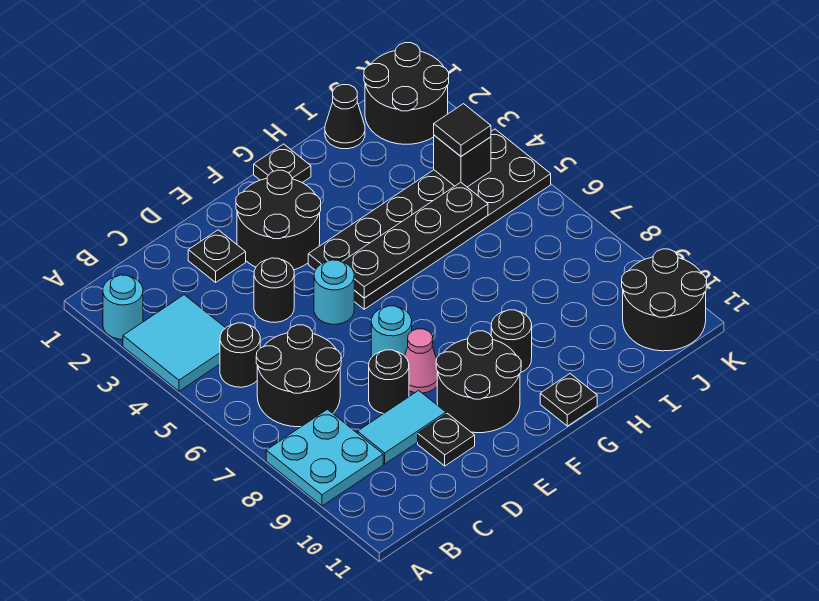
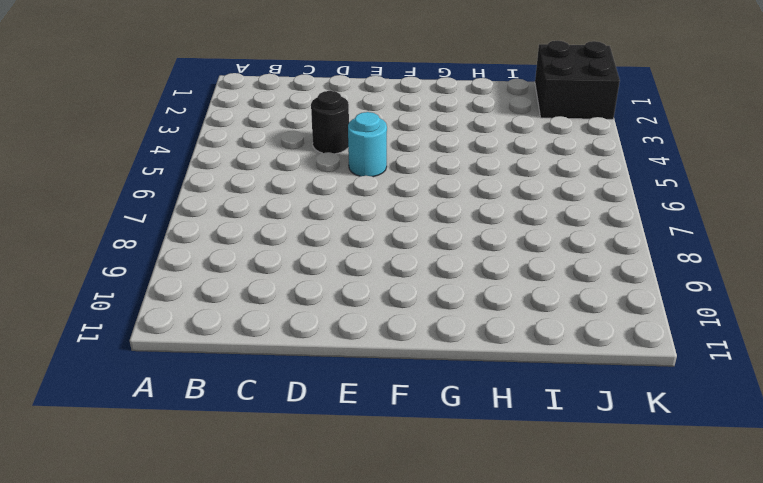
black brick J1:K2 level 1 -> black round brick J1:K2 level 1
none -> cyan round brick A2 level 1
none -> cyan tile A3:B4 level 1
none -> cyan plate A8:B9 level 1

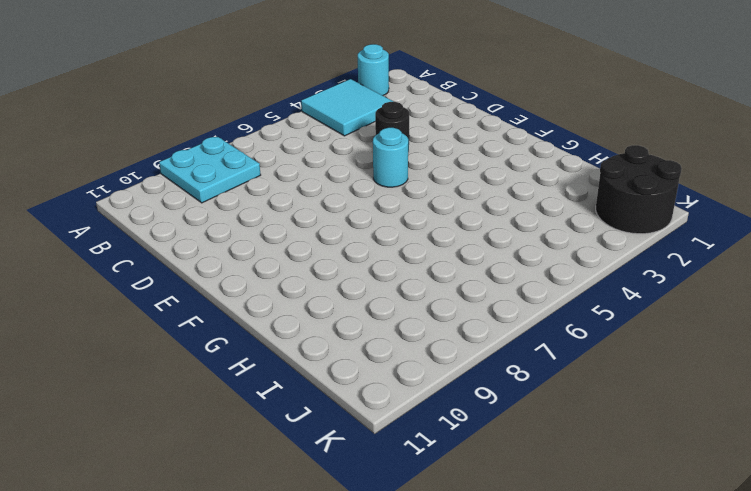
none -> black round brick B5 level 1
none -> black round brick B6:C7 level 1
none -> cyan tile C9:D9 level 1

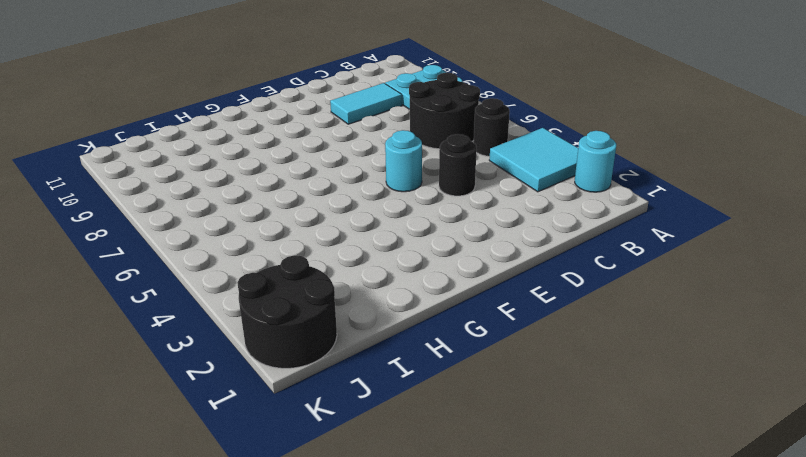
none -> black plate D2 level 1
none -> black round brick D8 level 1
none -> black plate D10 level 1

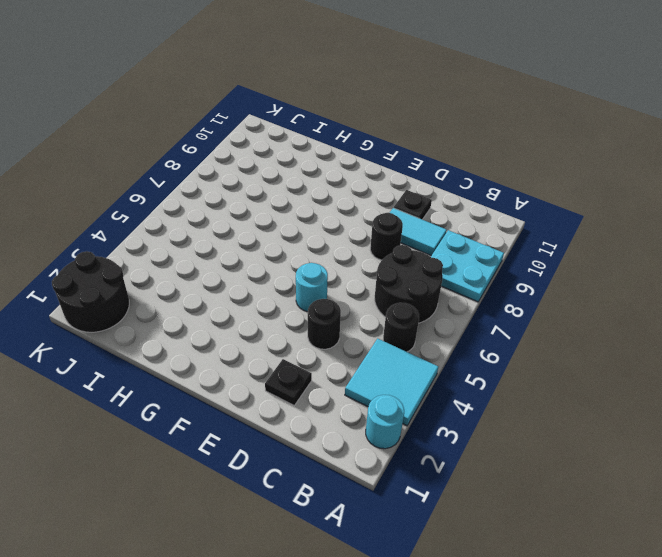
none -> black round brick E2:F3 level 1
none -> cyan round brick E7 level 1
none -> pink cone E8 level 1

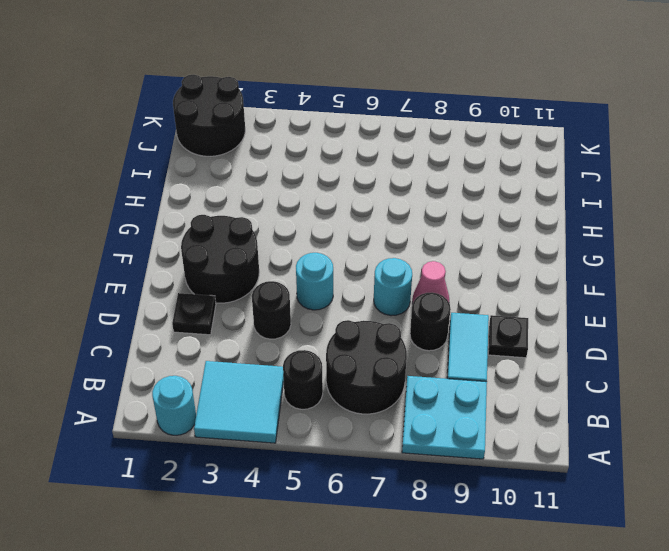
none -> black round brick E9:F10 level 1
none -> black plate F4:K5 level 1
none -> black plate G1 level 1

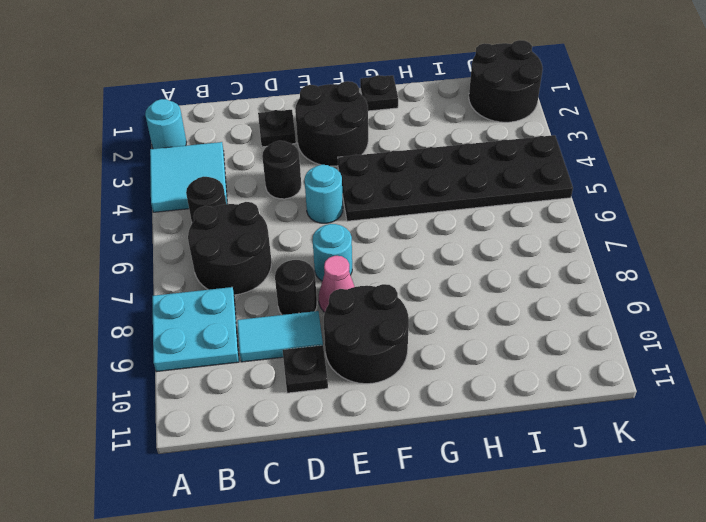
none -> black round brick G9 level 1
none -> black plate G11 level 1
none -> black cone I1 level 1

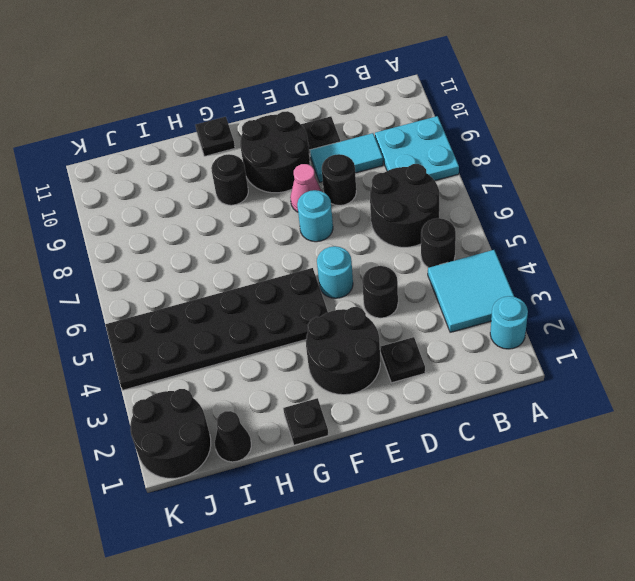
none -> black round brick J10:K11 level 1
none -> black plate F5:I5 level 2
none -> black brick J4 level 2

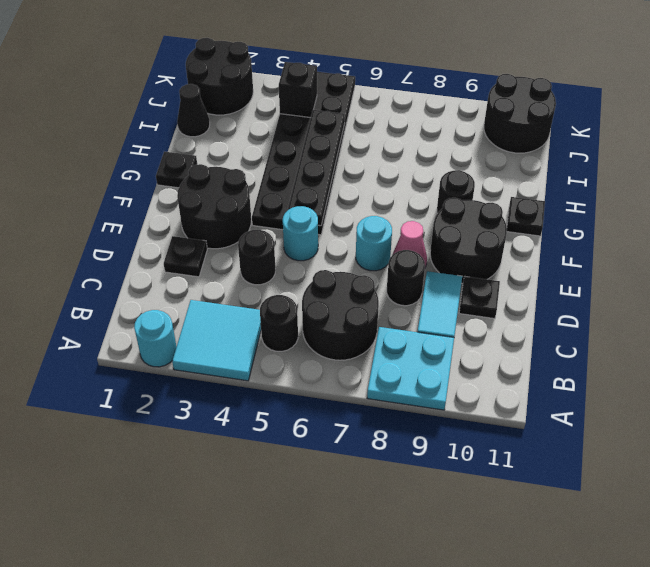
none -> black tile J4 level 3

